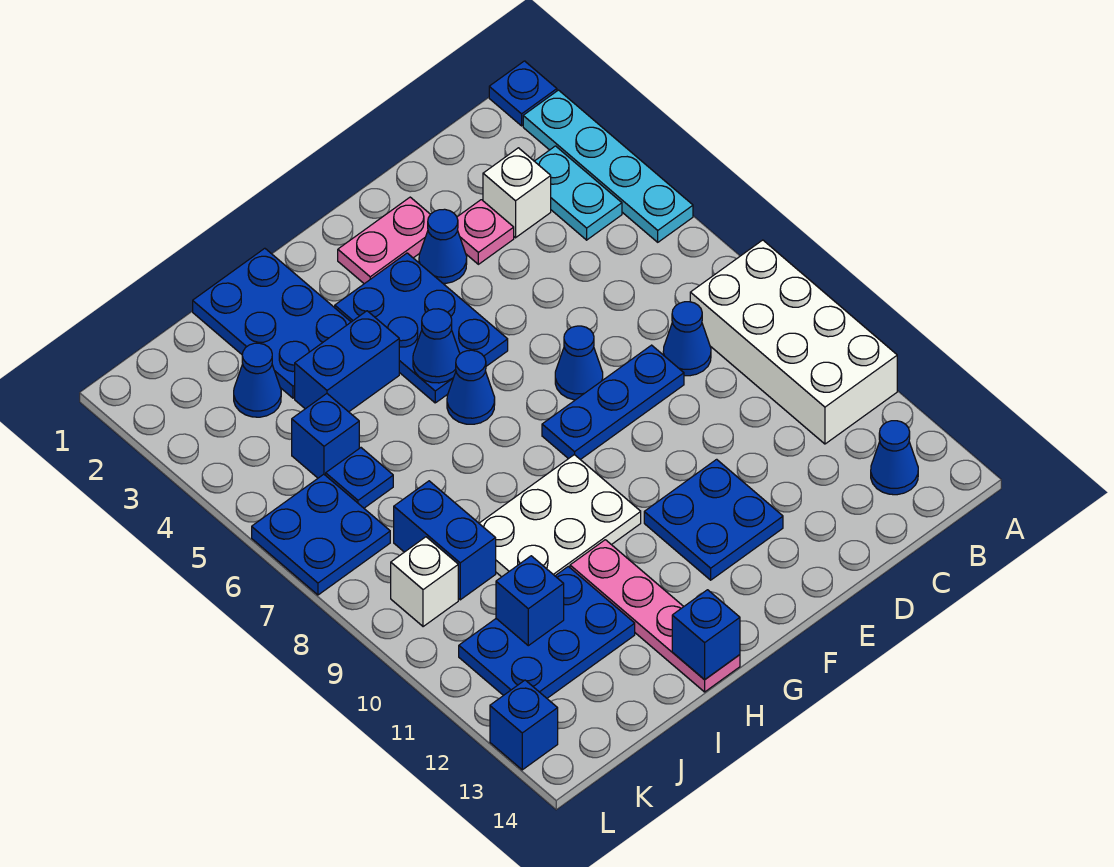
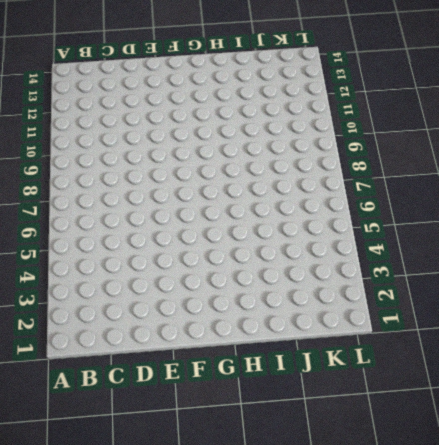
none -> blue plate A1 level 1
none -> cyan plate A2:A5 level 1
none -> white brick A8:B11 level 1
none -> cyan plate B3:B4 level 1

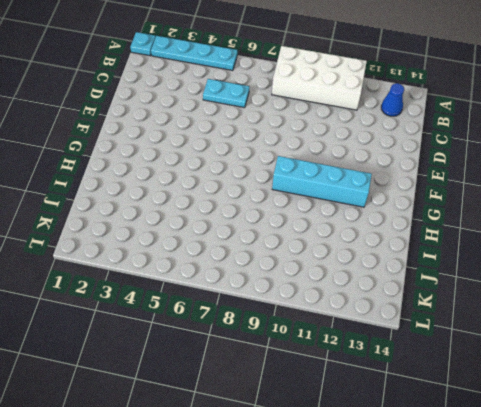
cyan plate A1 level 1 -> blue plate A1 level 1
cyan plate C5:C6 level 1 -> cyan plate B3:B4 level 1
cyan brick G9:G12 level 1 -> white plate G9:I10 level 1
none -> white brick C3 level 1
none -> blue cone C8 level 1
none -> pink plate D3 level 1
none -> blue plate D8:F8 level 1

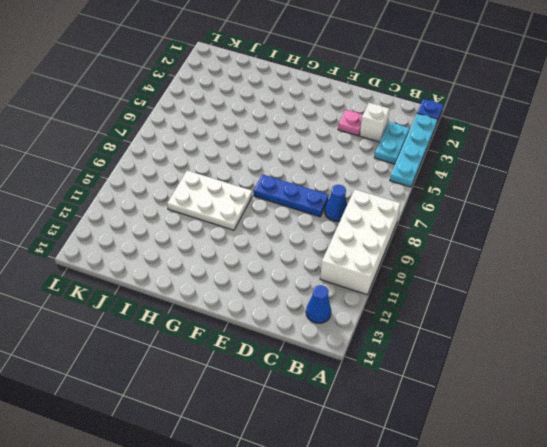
none -> pink plate E2:F2 level 1
none -> blue cone E3 level 1
none -> blue cone E7 level 1
none -> blue plate E11:F12 level 1

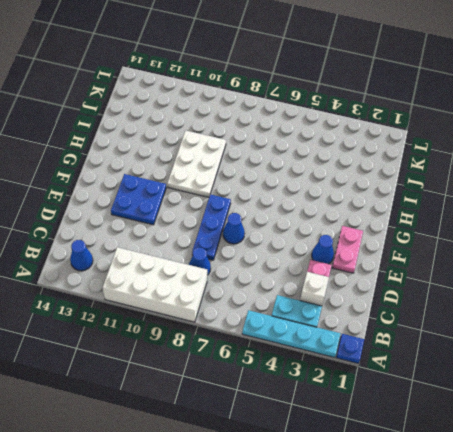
none -> blue plate F3:G5 level 1
none -> blue cone G6 level 1
none -> blue plate H1:I3 level 1
none -> blue brick H4:I4 level 1

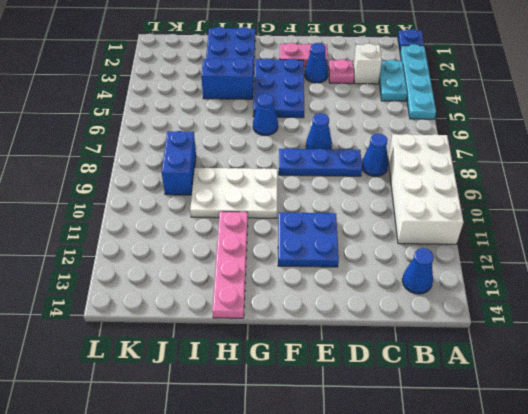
none -> blue plate I11:K12 level 1
none -> blue cone J3 level 1
none -> blue brick J5 level 1
none -> blue plate J6 level 1

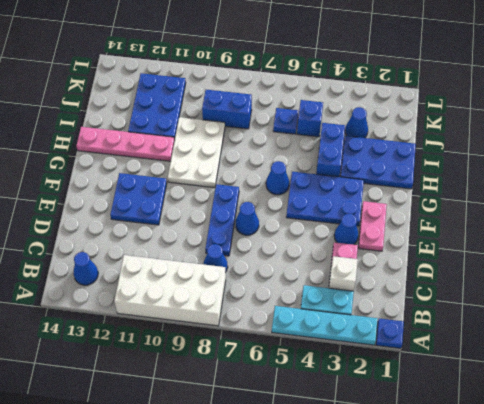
none -> blue plate K6:L7 level 1
none -> white brick K9 level 1
none -> blue brick L13 level 1
none -> blue cone G5 level 2

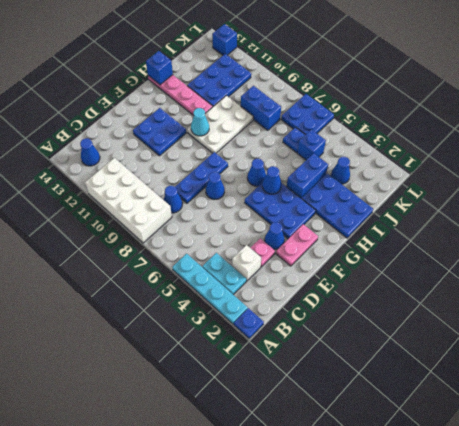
cyan cone G10 level 2 -> none
none -> white brick K9 level 1
none -> blue brick J11 level 2

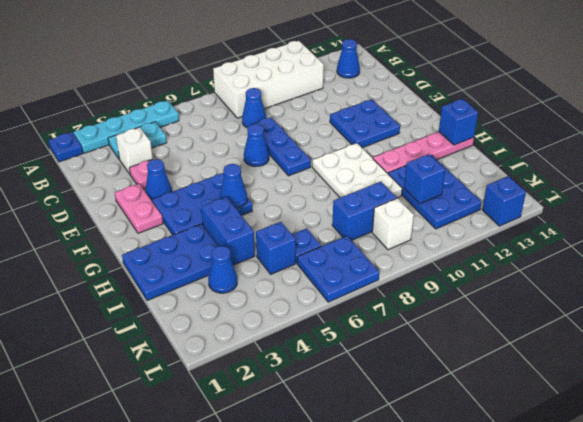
none -> blue cone G6 level 1

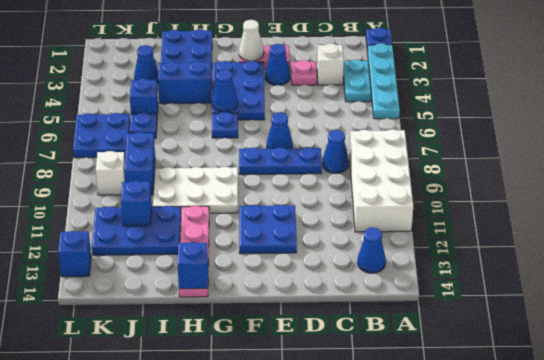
white cone F2 level 2 -> none
blue plate G6 level 1 -> blue cone G6 level 1

